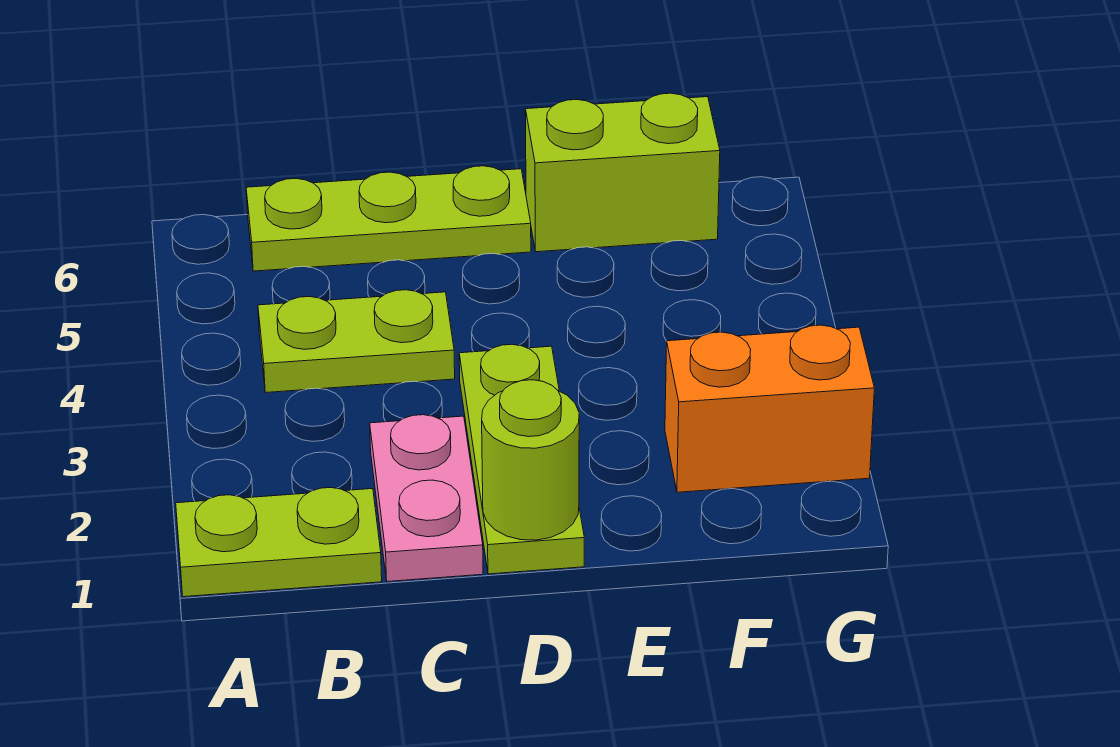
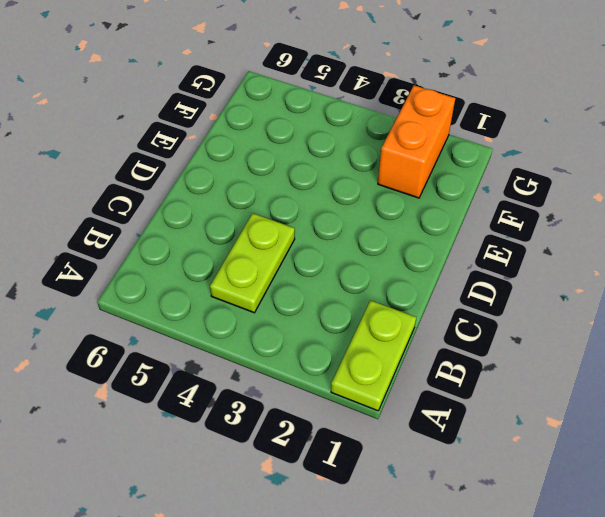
none -> lime plate B6:D6 level 1
none -> pink plate C1:C2 level 1

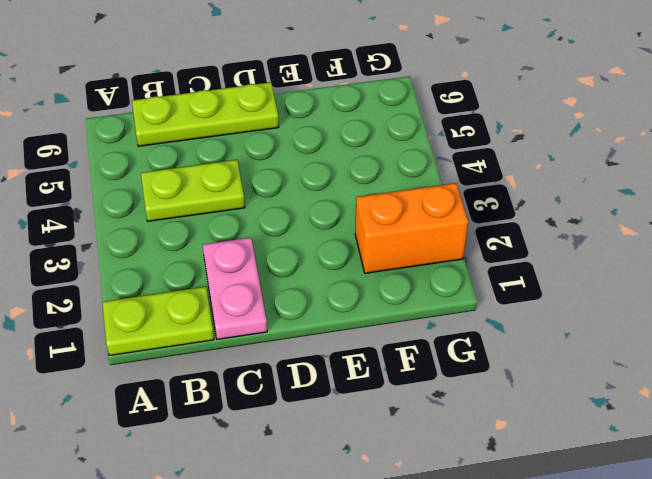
none -> lime plate D1:D3 level 1
none -> lime brick E6:F6 level 1

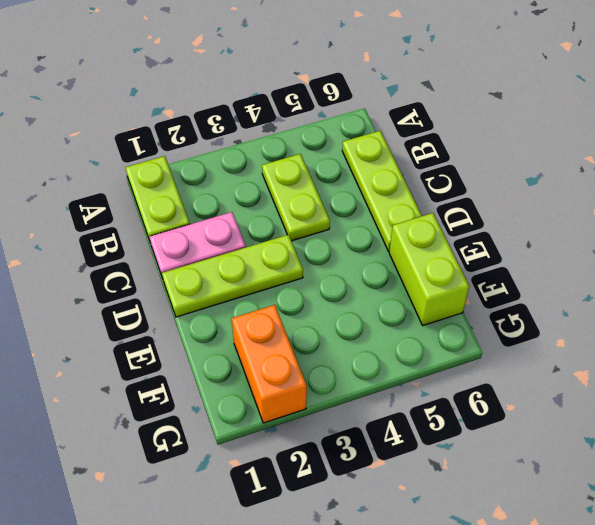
none -> lime round brick D1 level 2

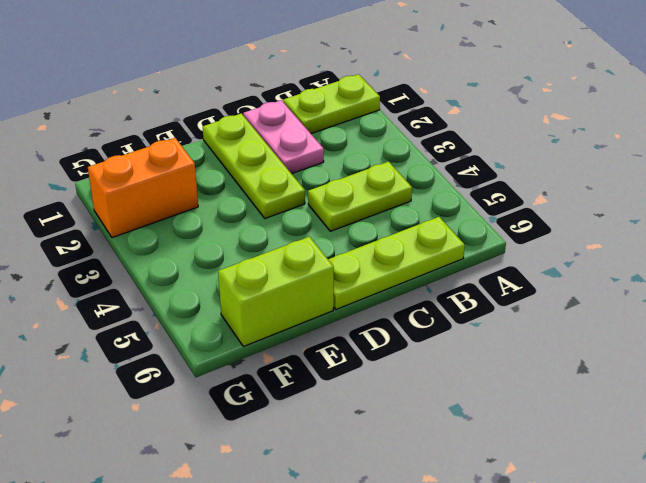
none -> lime round brick D1 level 2

